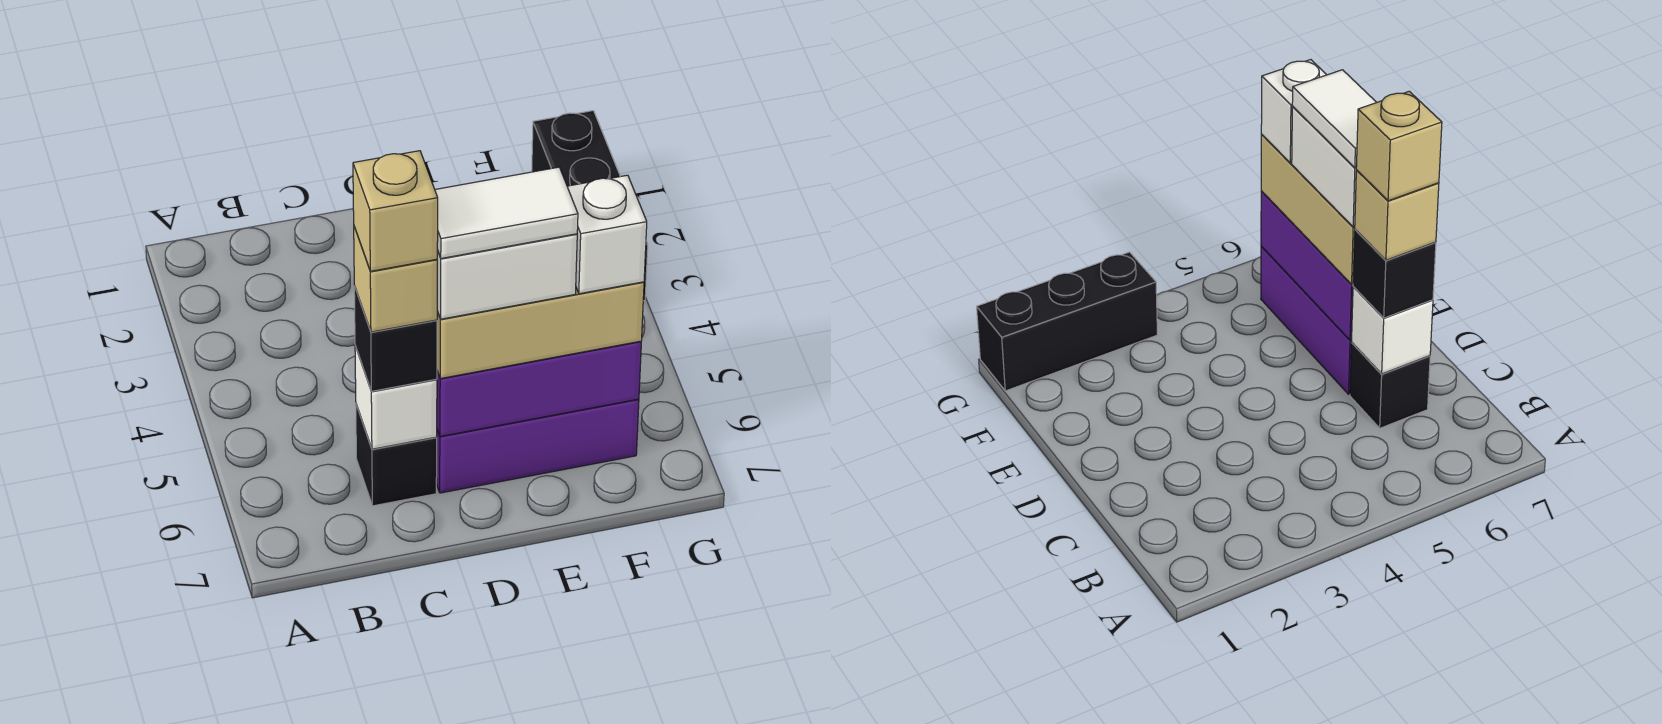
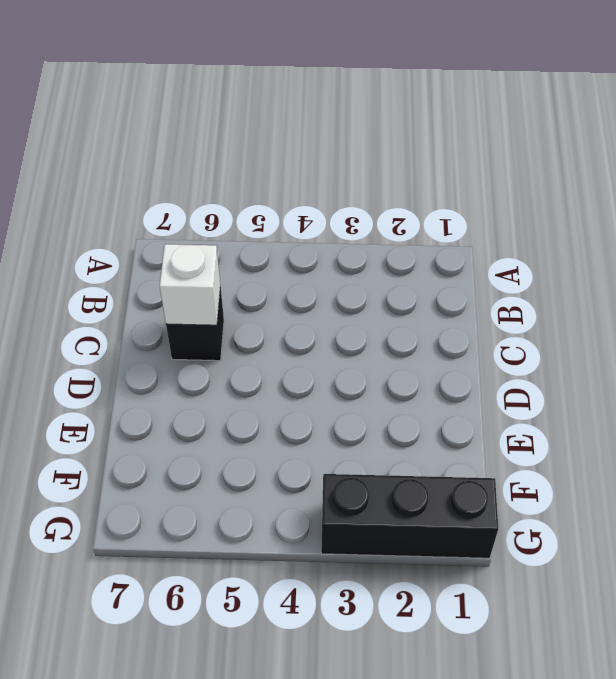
none -> purple brick D6:F6 level 1
none -> purple brick D6:F6 level 2
none -> black brick C6 level 3

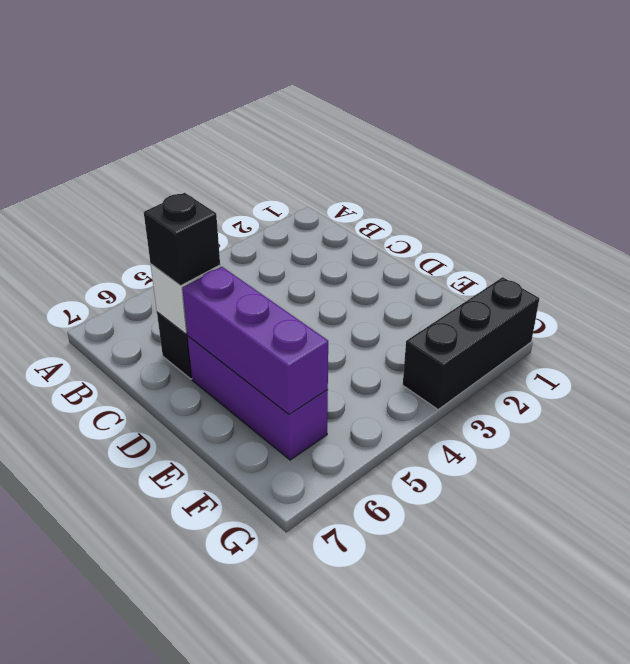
none -> tan brick D6:F6 level 3
none -> tan brick C6 level 4
none -> white brick D6:E6 level 4

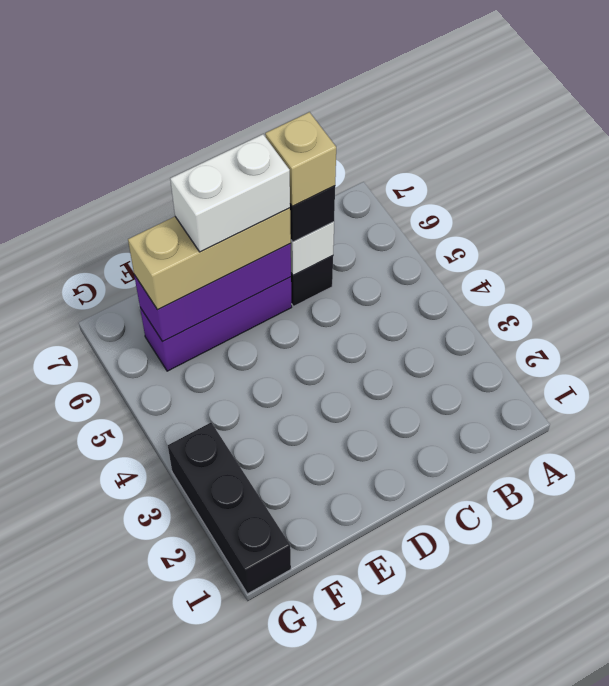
none -> white brick F6 level 4
none -> tan brick C6 level 5
none -> white tile D6:E6 level 5

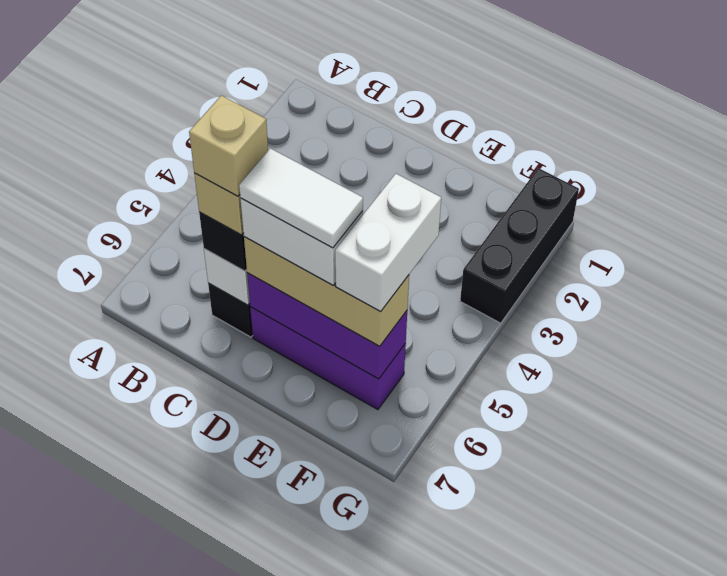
white brick F5:F6 level 4 -> white brick F6 level 4

